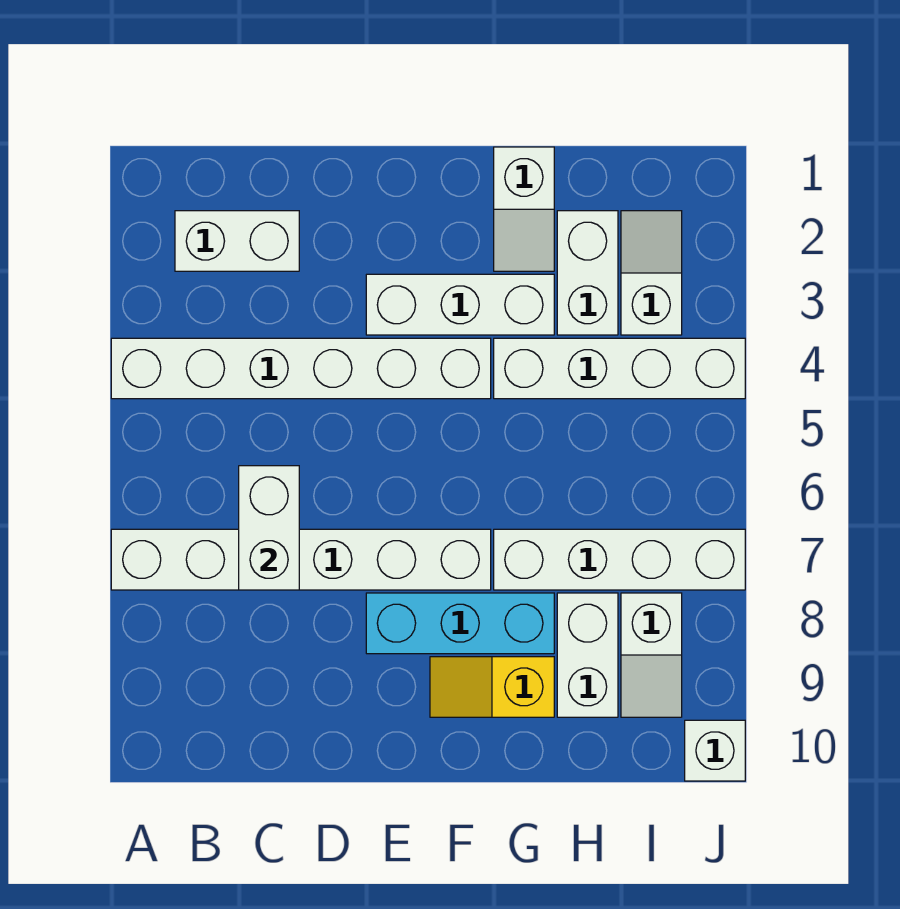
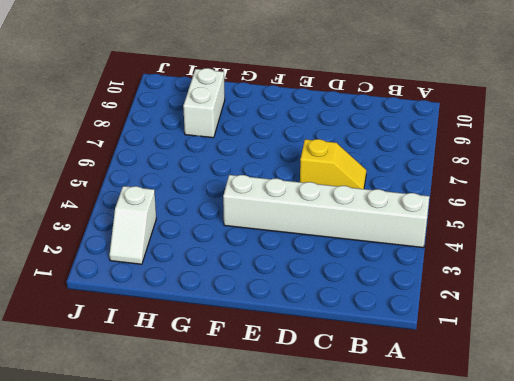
yellow slope C6:D6 level 1 top D -> yellow slope F9:G9 level 1 top G
none -> white brick A7:F7 level 1
none -> white brick B2:C2 level 1
none -> white brick E3:G3 level 1

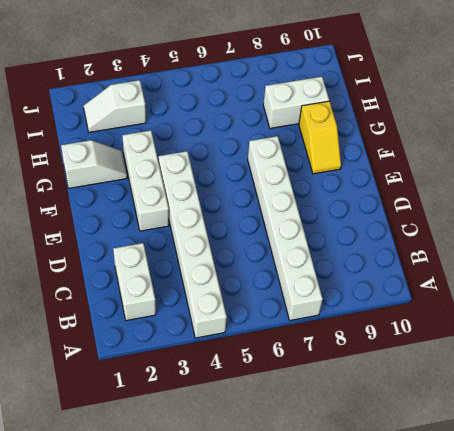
none -> cyan brick E8:G8 level 1
none -> white brick G4:J4 level 1
none -> white brick G7:J7 level 1

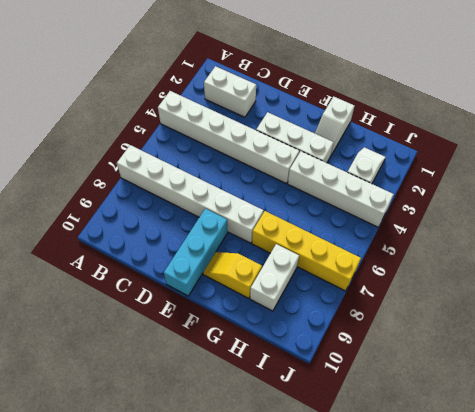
cyan brick E8:E10 level 1 -> cyan brick E8:G8 level 1
yellow brick G7:J7 level 1 -> white brick G7:J7 level 1
none -> white brick H2:H3 level 1
none -> white slope I8:I9 level 1 top 8
none -> white brick J10 level 1

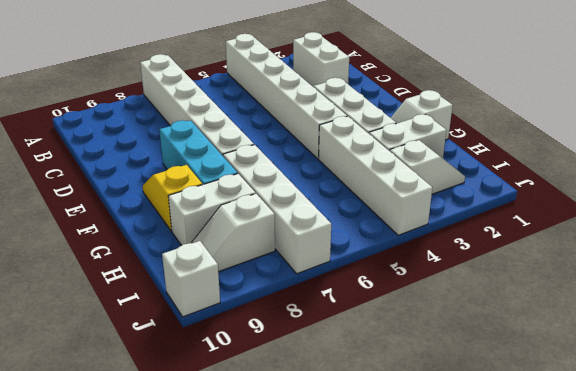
none -> white brick C6:C7 level 2

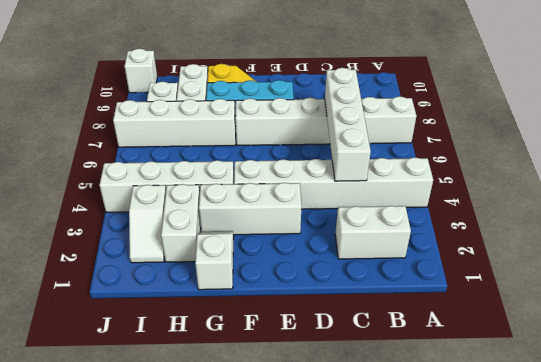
white brick C4:C7 level 2 -> white brick C6:C7 level 2

